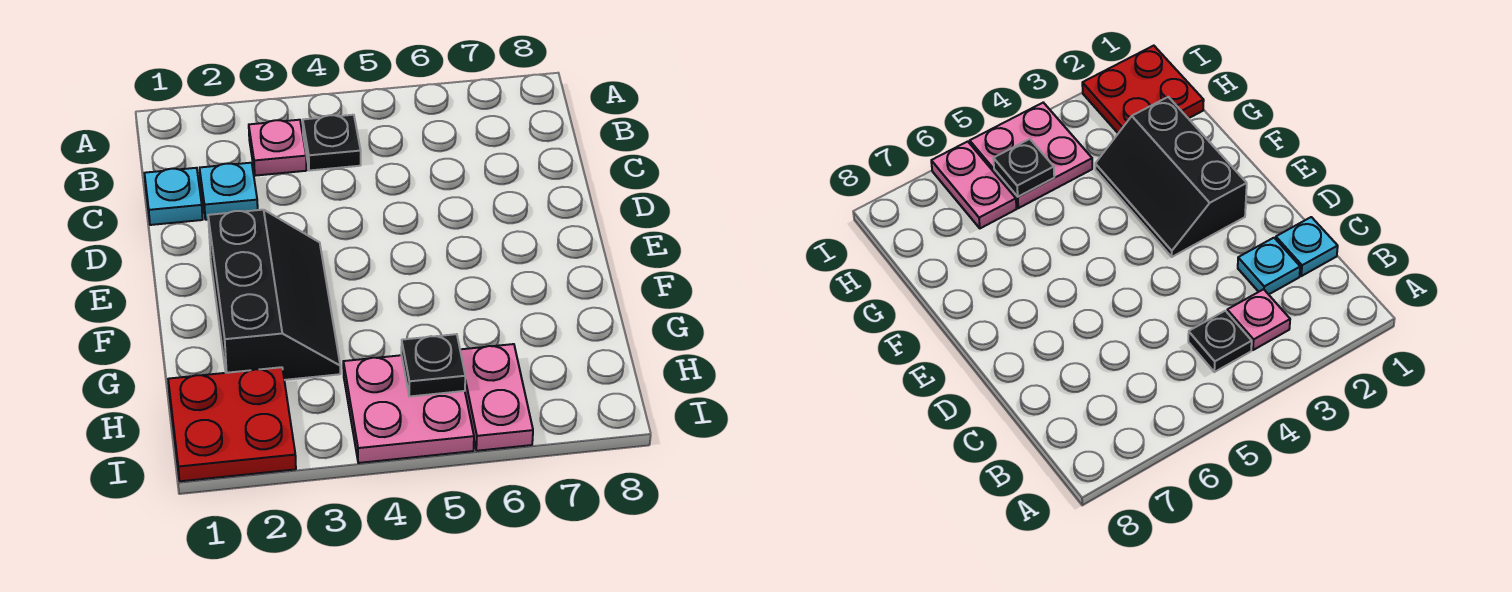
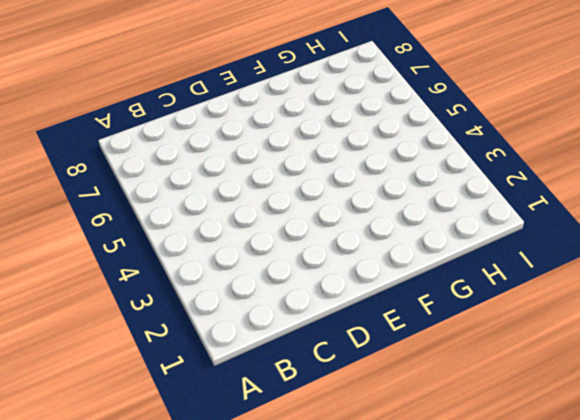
none -> pink plate B3 level 1
none -> black plate B4 level 1

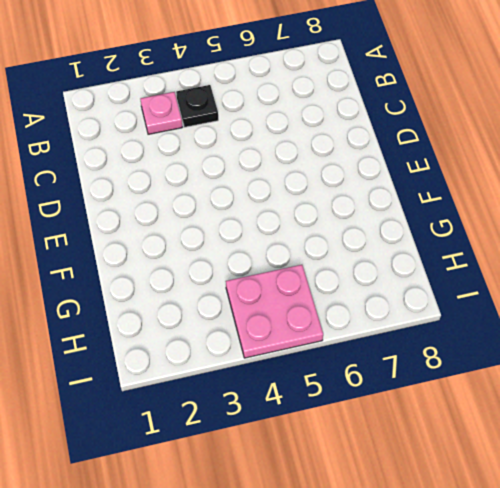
none -> cyan plate C1 level 1
none -> cyan plate C2 level 1

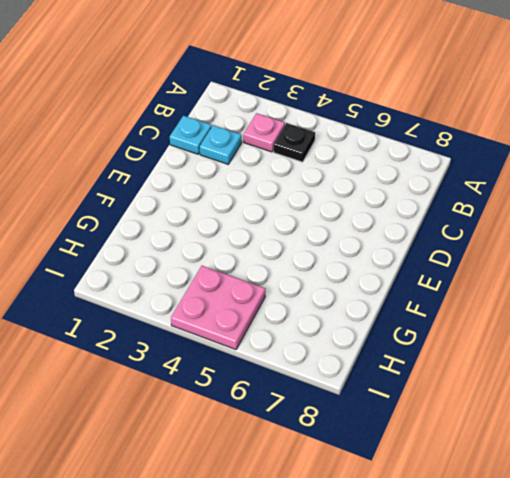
none -> black slope E2:G3 level 1 top 2
none -> red plate H1:I2 level 1

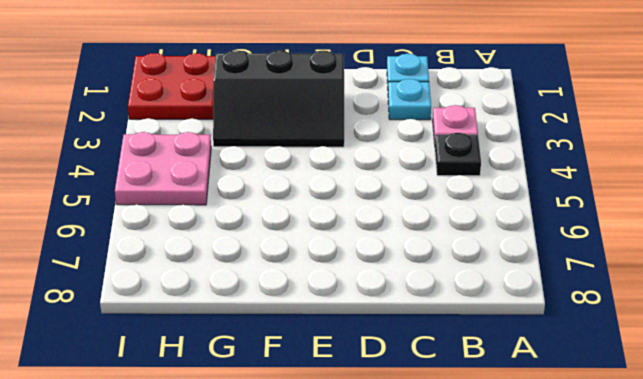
none -> pink plate H6:I6 level 1
none -> black plate H5 level 2

